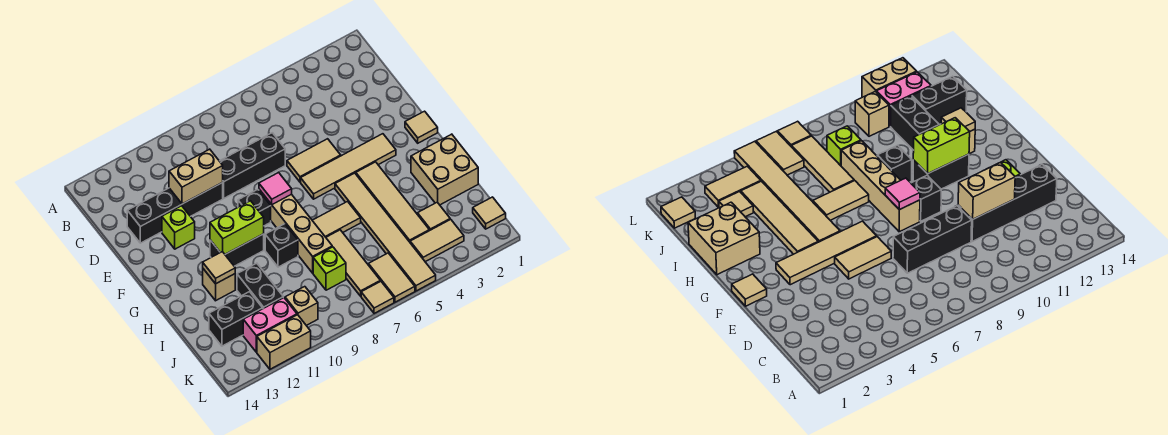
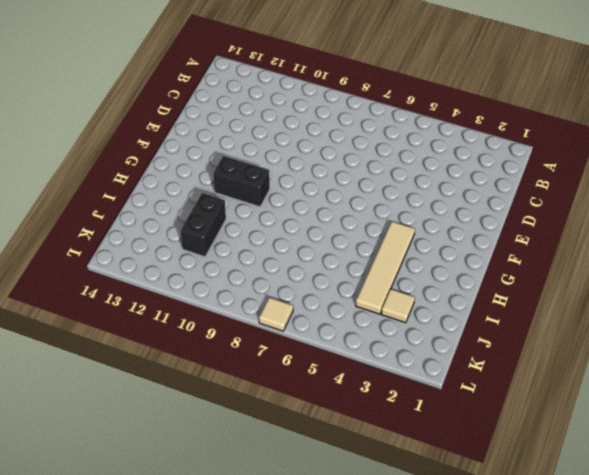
none -> black brick D7:D9 level 1
none -> black brick D10:D13 level 1
none -> tan tile E5:E6 level 1
none -> lime brick E12 level 1

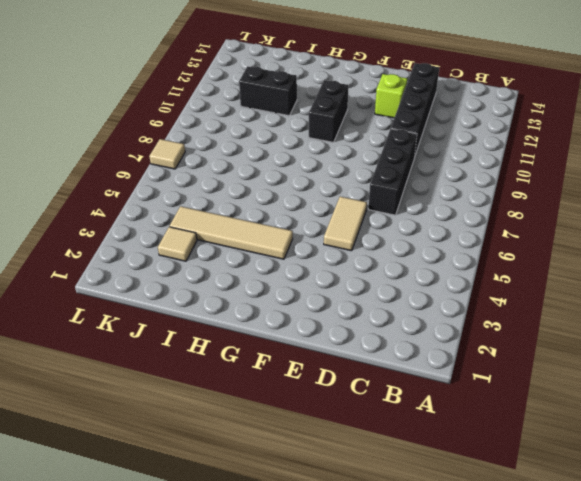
none -> tan tile F1 level 1
none -> tan tile F3:F6 level 1
none -> tan brick F8:I8 level 1
none -> black brick F9 level 1

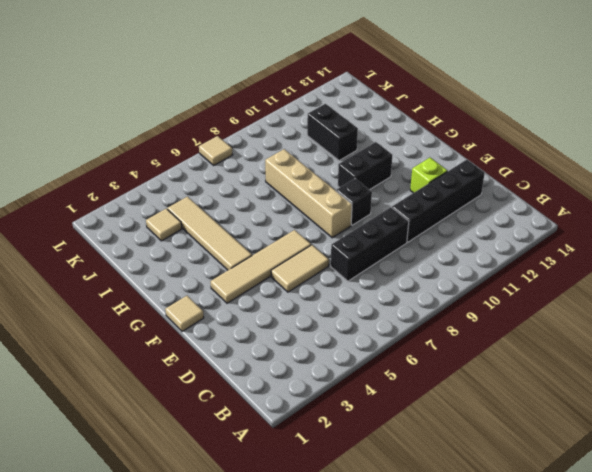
none -> tan tile G5:L5 level 1
none -> tan brick H1:I2 level 1
none -> tan tile H6:H7 level 1
none -> black brick H9 level 1

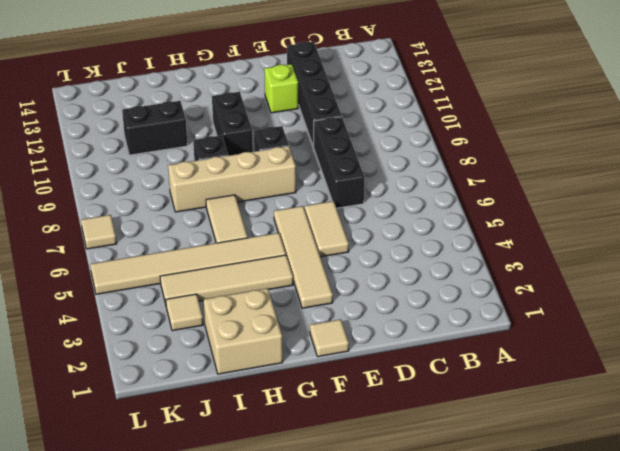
none -> tan brick H12 level 1
none -> tan tile I7:K7 level 1
none -> lime brick J8 level 1
none -> black brick J12:J13 level 1

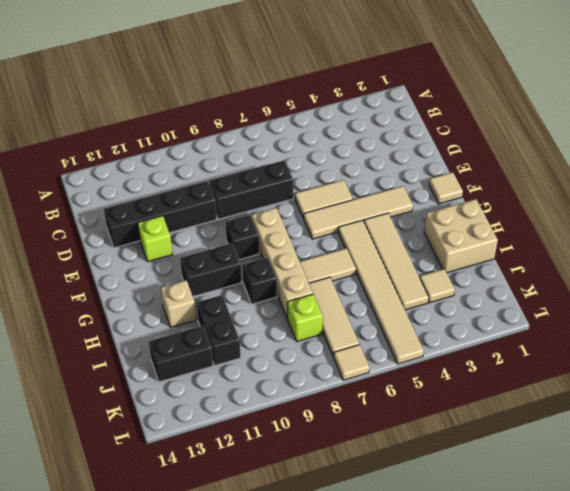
none -> tan tile K1 level 1
none -> tan tile K3:K4 level 1
none -> tan tile K6:L6 level 1
none -> tan brick K10 level 1

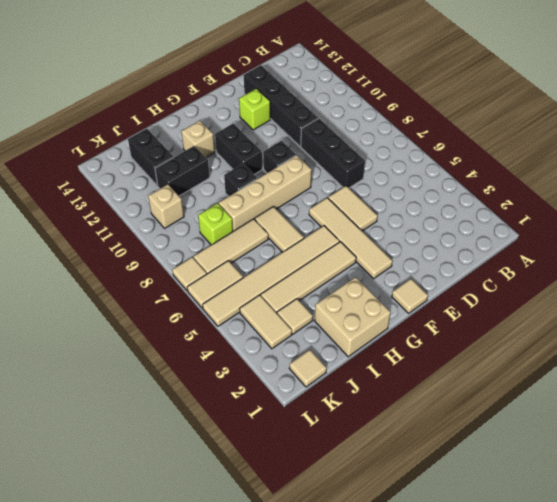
none -> pink brick K11:K12 level 1
none -> tan brick L11:L12 level 1
none -> tan brick D10:D11 level 2
none -> pink tile F8 level 2

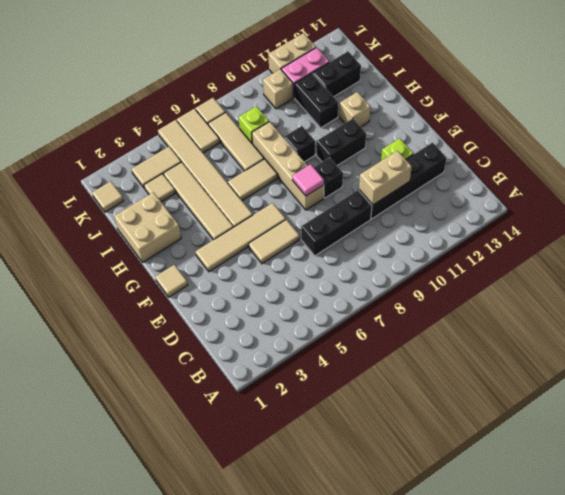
none -> lime brick G10:G11 level 2
none -> tan tile H12 level 2

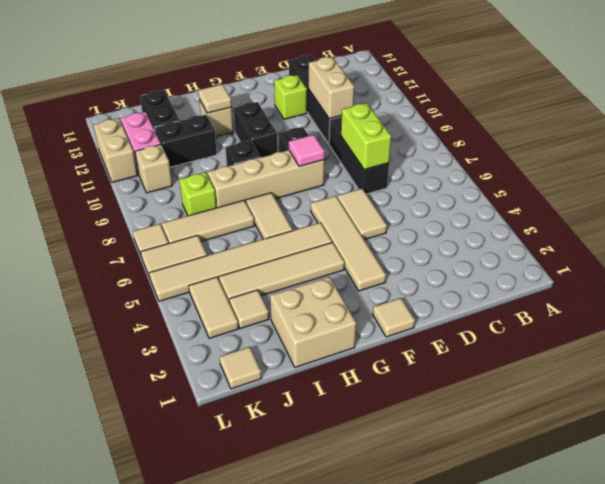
lime brick D7:D8 level 2 -> lime brick G10:G11 level 2

